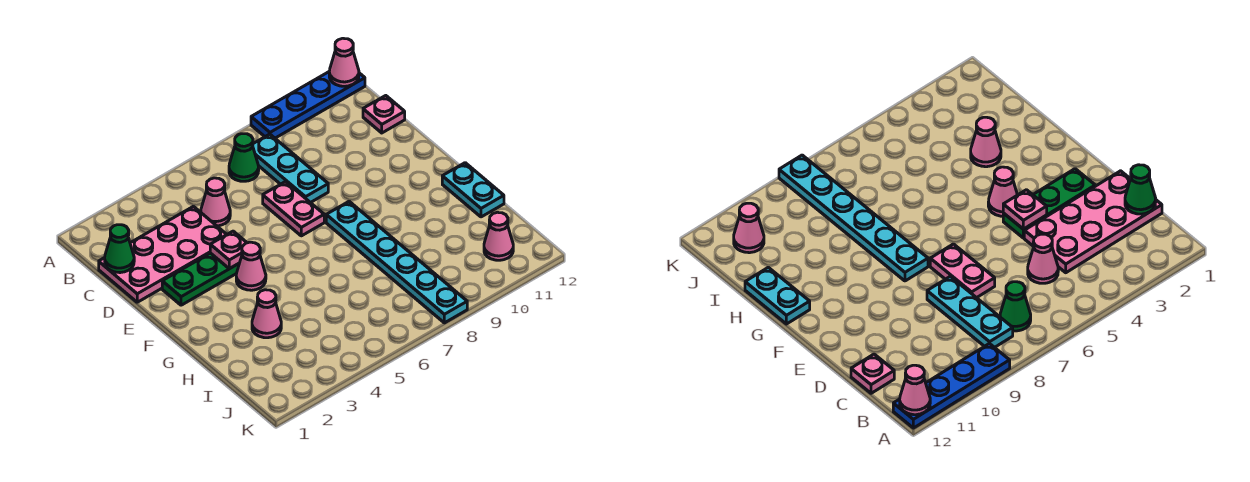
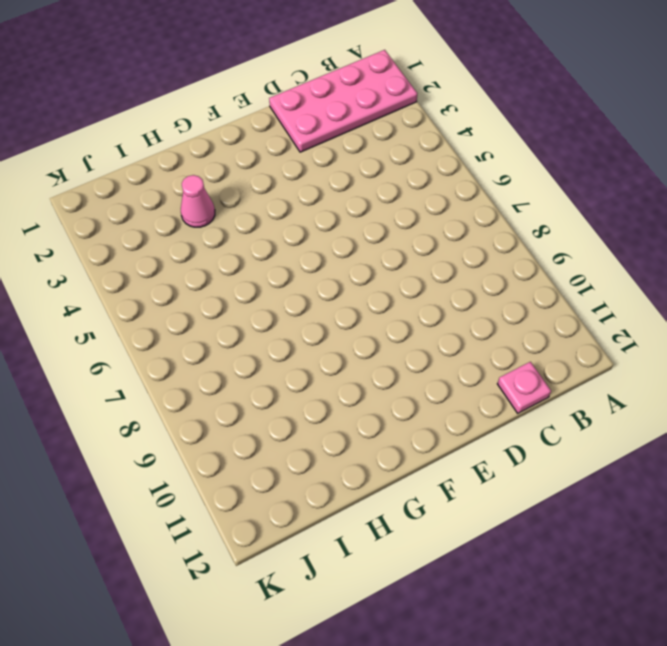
pink plate A1:D2 level 1 -> pink plate C1:D4 level 1
none -> blue plate A9:A12 level 1
none -> green cone B7 level 1
none -> cyan plate B8:D8 level 1

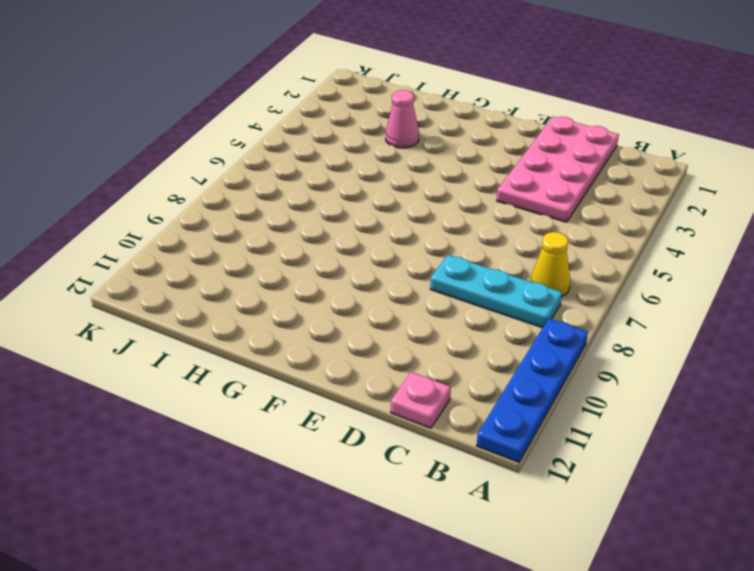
yellow cone B7 level 1 -> green cone B7 level 1
none -> pink cone C5 level 1
none -> pink plate D7:E7 level 1
none -> green plate E2:E4 level 1

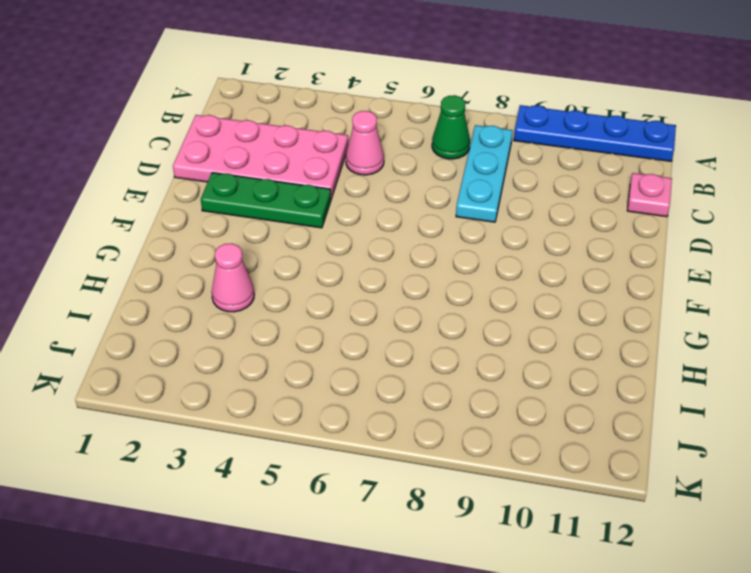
none -> pink plate D7:E7 level 1
none -> pink cone F4 level 1
none -> cyan plate F8:K8 level 1

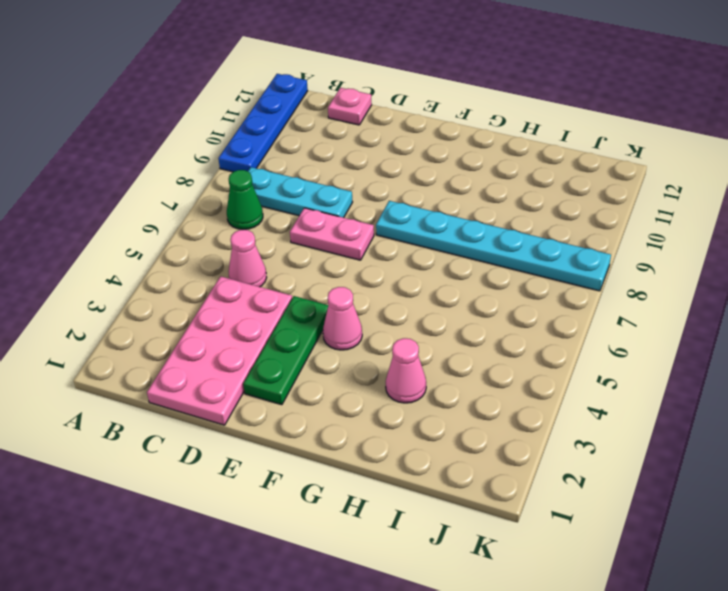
none -> cyan plate G12:H12 level 1
none -> pink cone J11 level 1
none -> pink cone A12 level 2

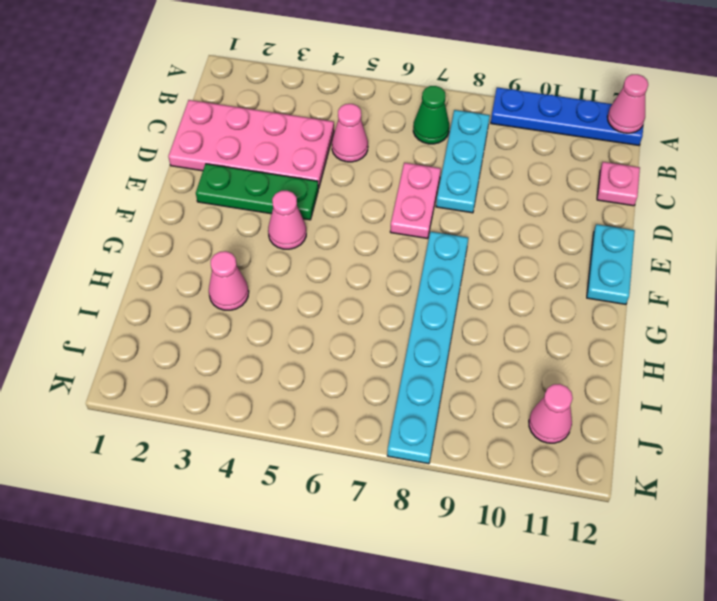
cyan plate E12:F12 level 1 -> cyan plate G12:H12 level 1
none -> green cone C1 level 2
none -> pink plate E4 level 2

